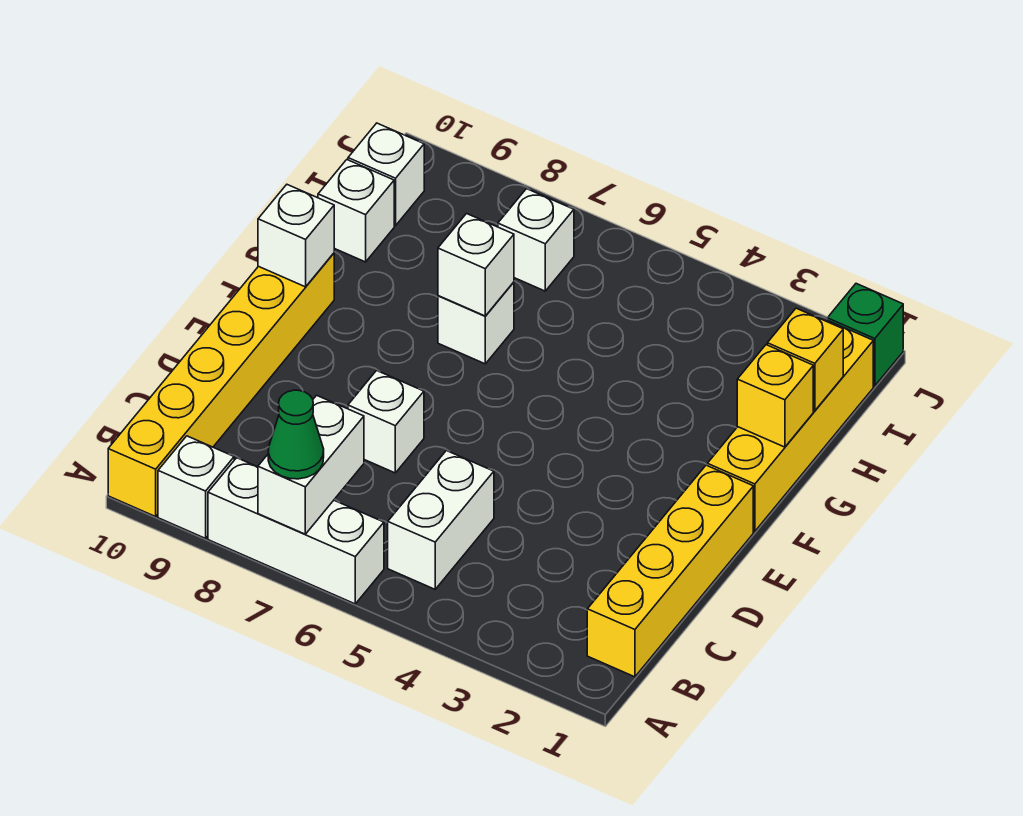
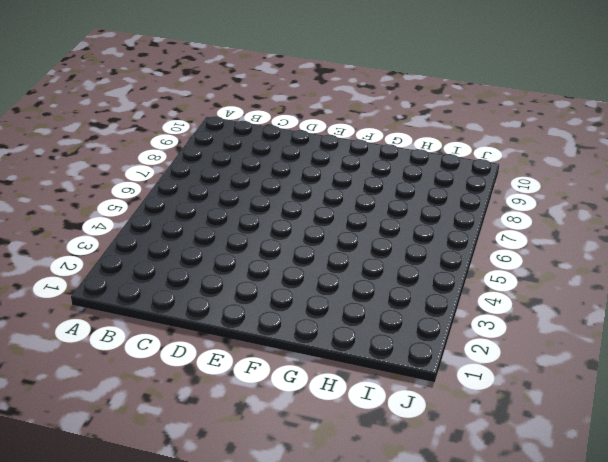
none -> white brick A6:A8 level 1
none -> white brick A9 level 1
none -> yellow brick A10:F10 level 1

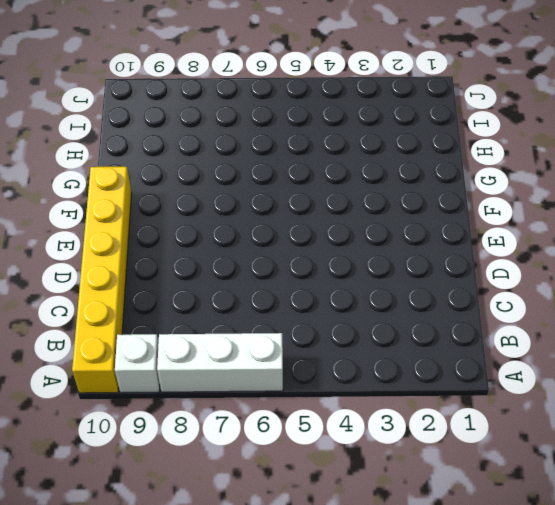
none -> yellow brick B1:E1 level 1
none -> white brick B5:C5 level 1
none -> white brick D7 level 1

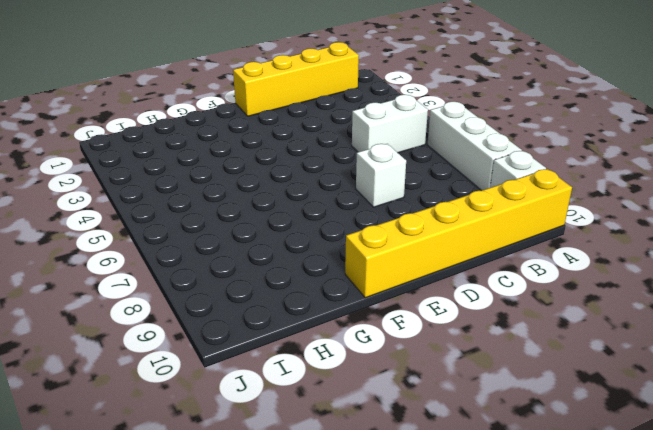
none -> yellow brick F1:I1 level 1
none -> white brick G7 level 1
none -> white brick H10 level 1

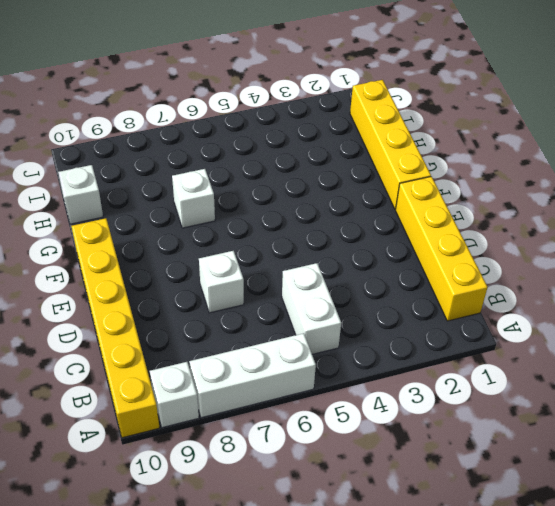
none -> white brick I7 level 1
none -> white brick I10 level 1
none -> green brick J1 level 1

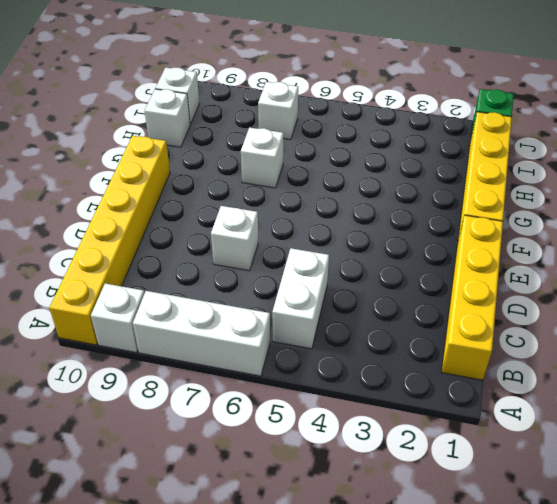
none -> white brick A7:B7 level 2
none -> white brick F10 level 2
none -> yellow brick G1 level 2

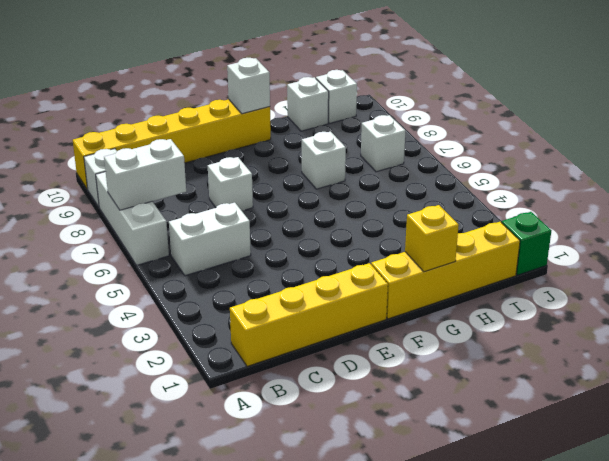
none -> white brick G7 level 2
none -> yellow brick H1 level 2
none -> green cone A7 level 3

